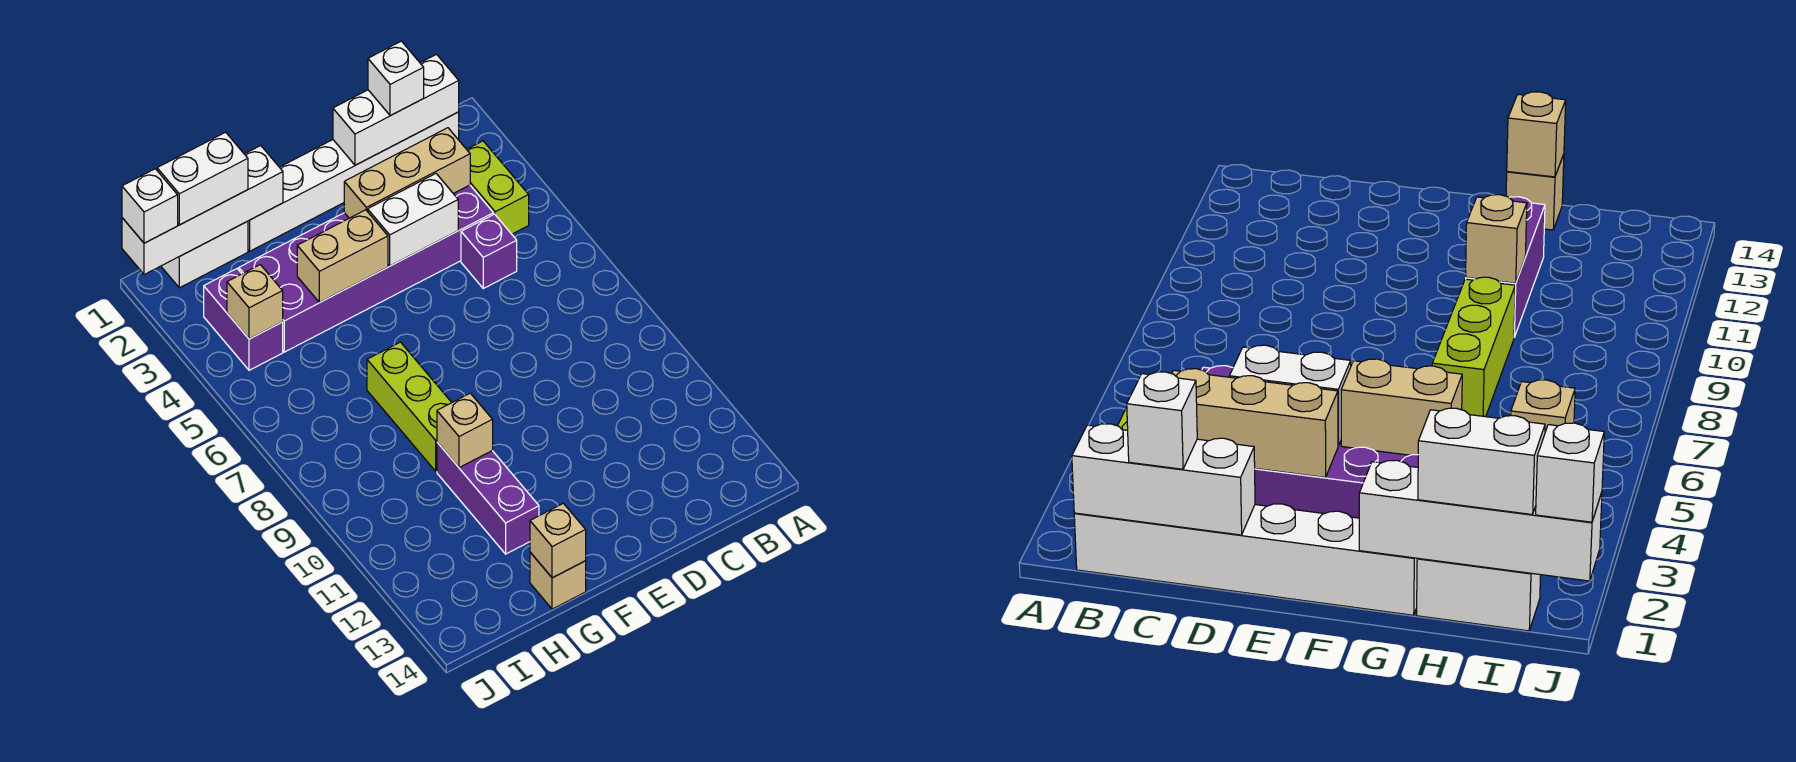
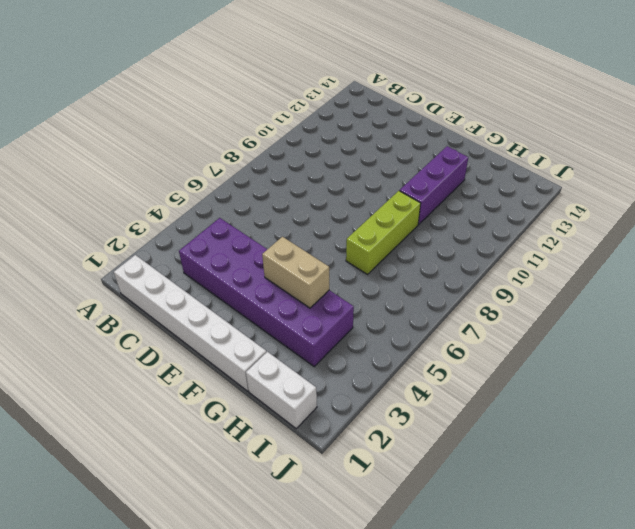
none -> lime brick B3:B4 level 1
none -> purple brick C5 level 1
none -> tan brick G14 level 1

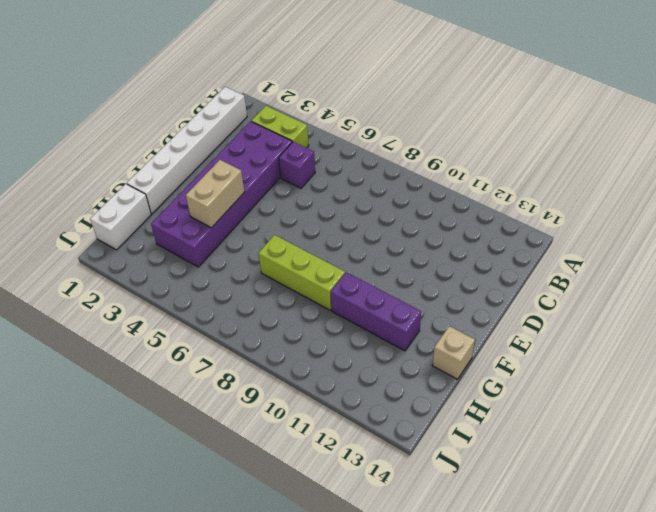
none -> purple brick I3:I4 level 1
none -> white brick B1:D1 level 2
none -> tan brick C3:E3 level 2

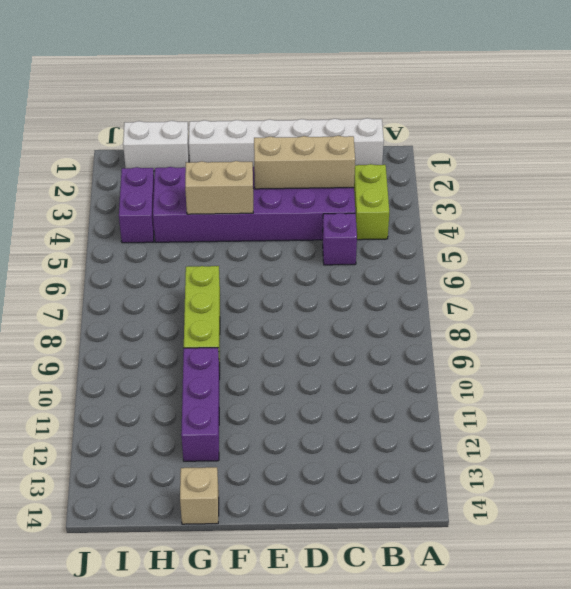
none -> white brick B1:D1 level 2
none -> white brick D4:E4 level 2
none -> white brick G1:J1 level 2

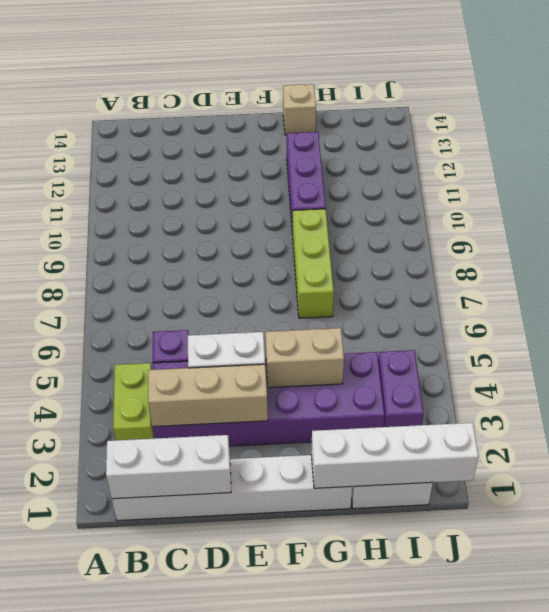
none -> tan brick G10 level 2
none -> tan brick G14 level 2
none -> tan brick I4 level 2

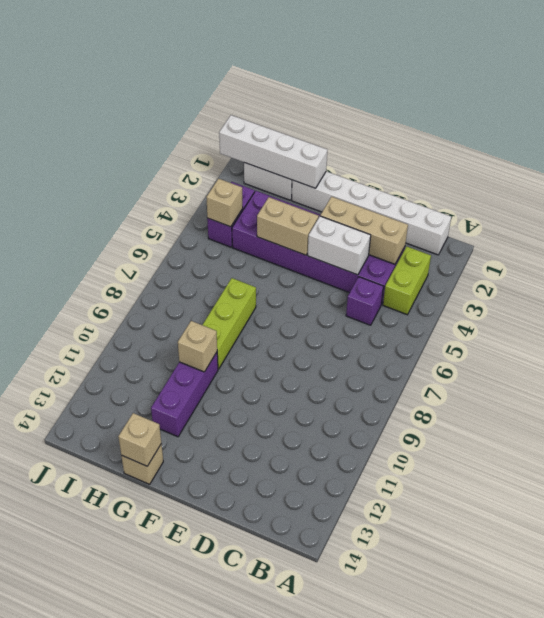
none -> white brick B1:D1 level 2
none -> white brick C1 level 3
none -> white brick H1:I1 level 3

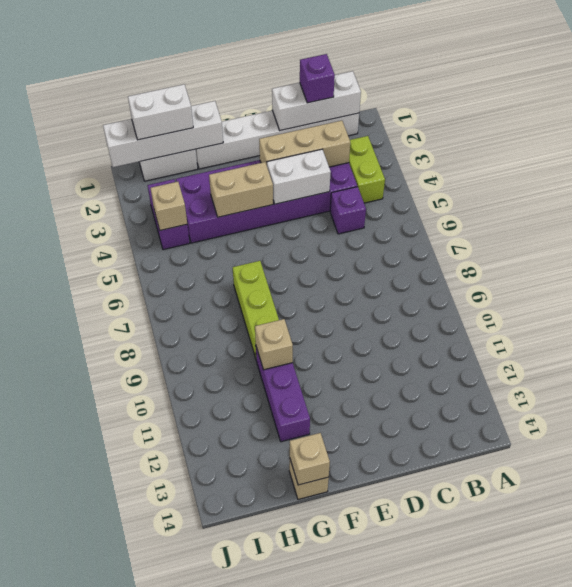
purple brick C1 level 3 -> white brick C1 level 3
none -> white brick J1 level 3

